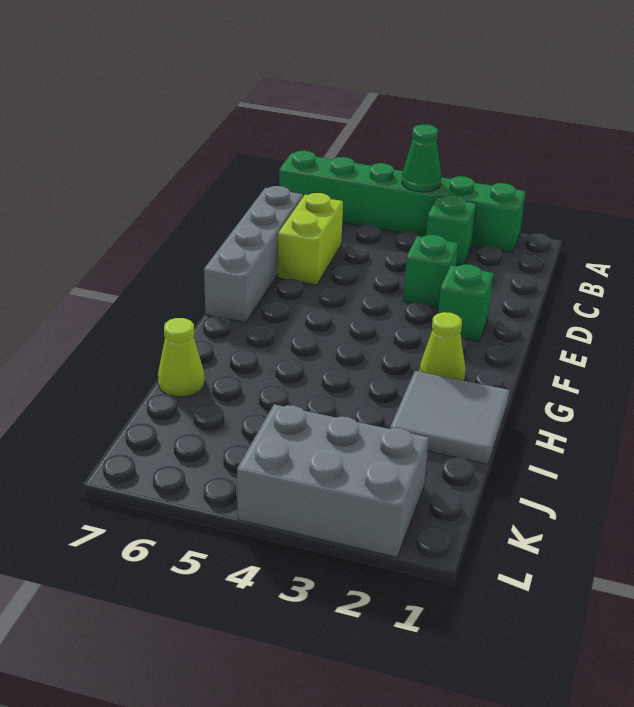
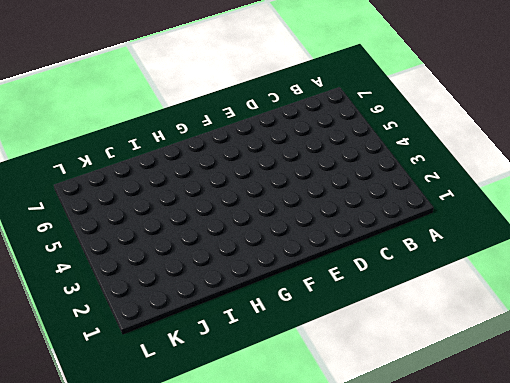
none -> green brick A2:A7 level 1
none -> green brick B3 level 1

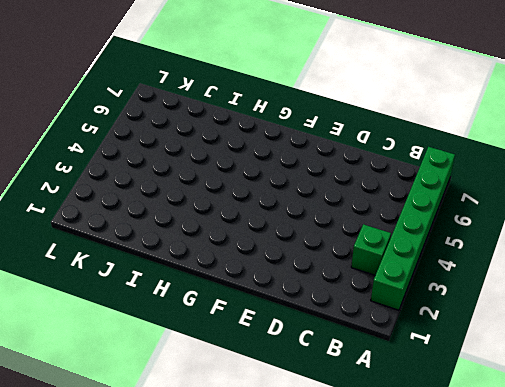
none -> lime brick C6:D6 level 1
none -> grey brick C7:F7 level 1

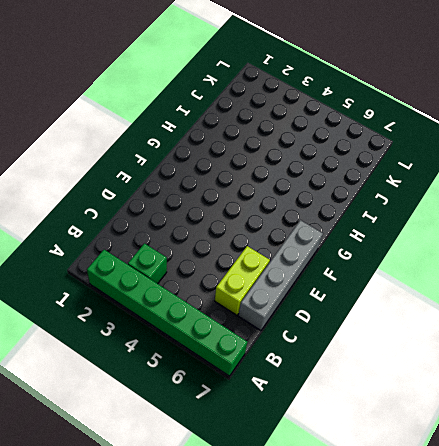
none -> green brick D3 level 1
none -> green brick E2 level 1

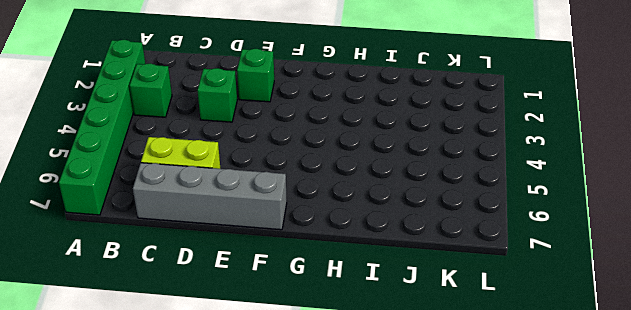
none -> lime cone G2 level 1
none -> grey tile H1:I2 level 1

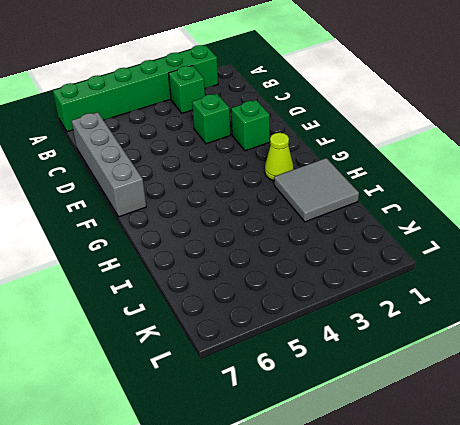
none -> lime brick C6:D6 level 1
none -> lime cone I7 level 1

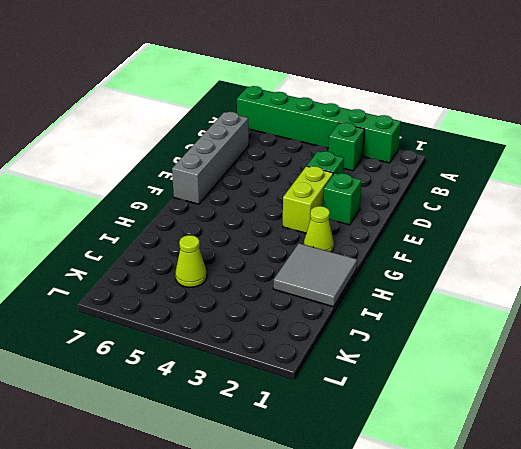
lime brick E3:F3 level 1 -> lime brick C6:D6 level 1
lime cone J5 level 1 -> lime cone I7 level 1
none -> grey brick K2:L4 level 1
none -> green cone A4 level 2

